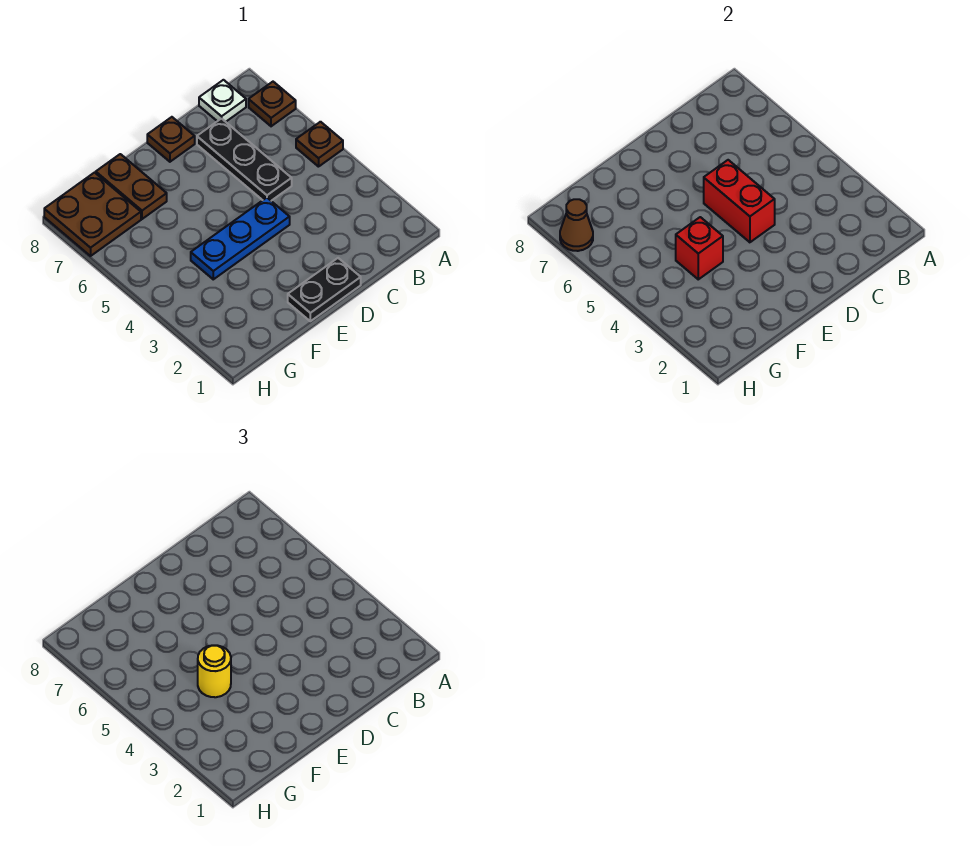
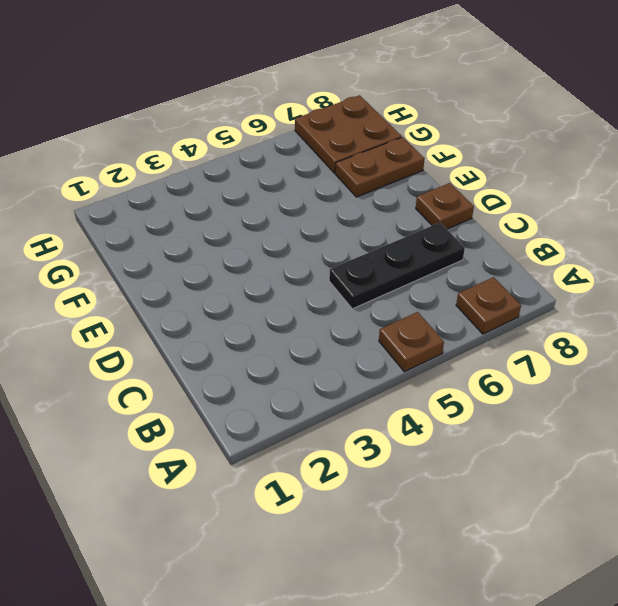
none -> white plate B8 level 1
none -> black plate D1:E1 level 1
none -> blue plate D4:F4 level 1

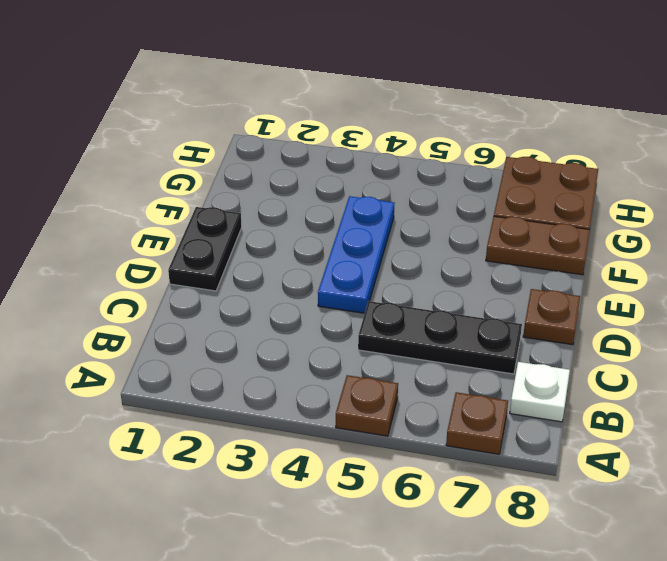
none -> red brick D4:D5 level 2
none -> red brick F4 level 2
none -> brown cone H7 level 2

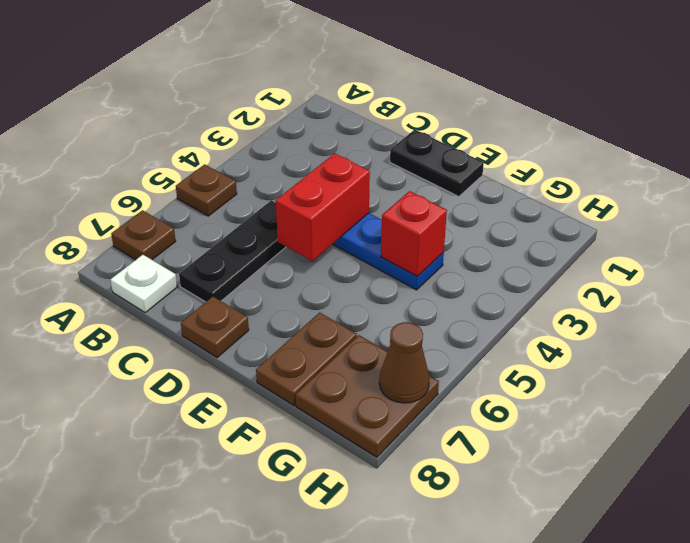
none -> yellow round brick F4 level 3

